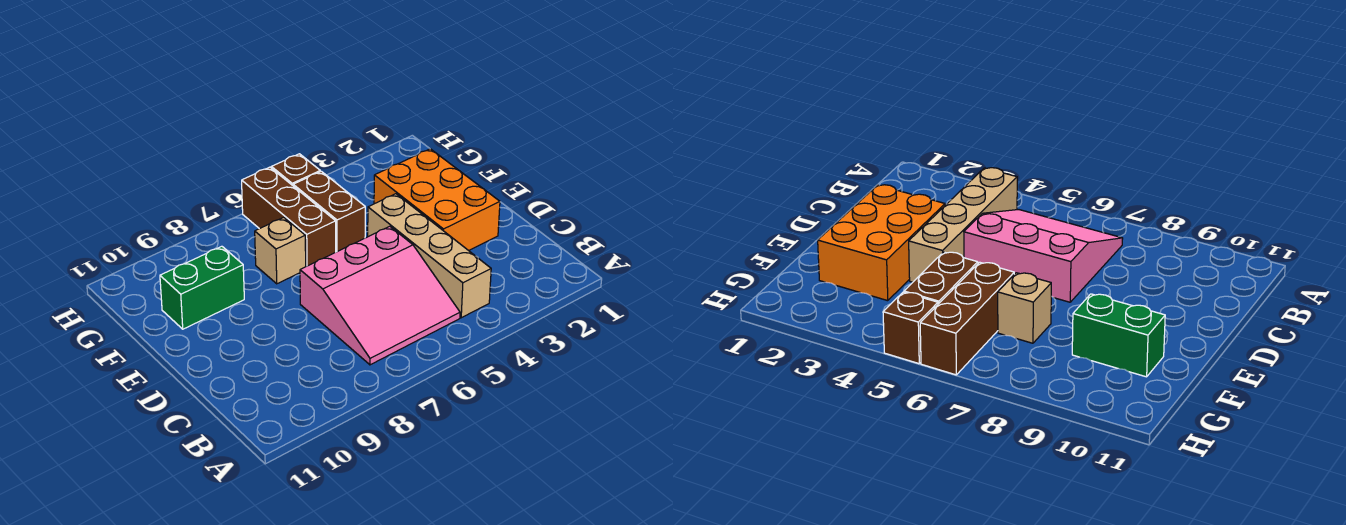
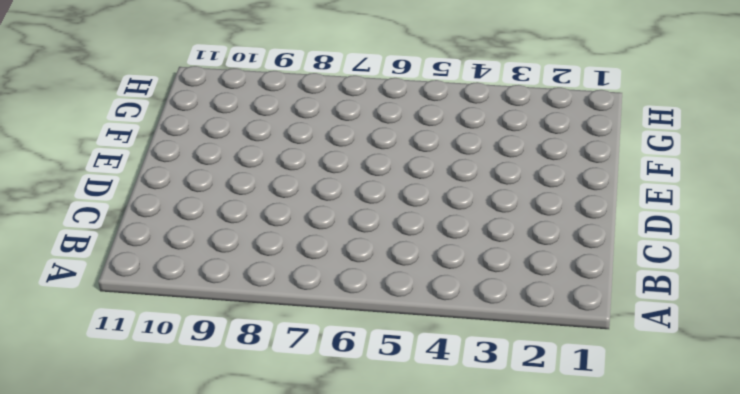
none -> tan brick B4:E4 level 1
none -> pink slope B5:D7 level 1 top D

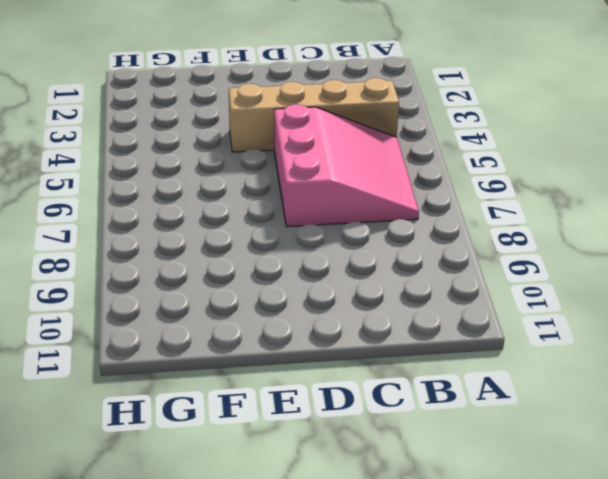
none -> orange brick D2:F3 level 1
none -> brown brick F5:G5 level 1

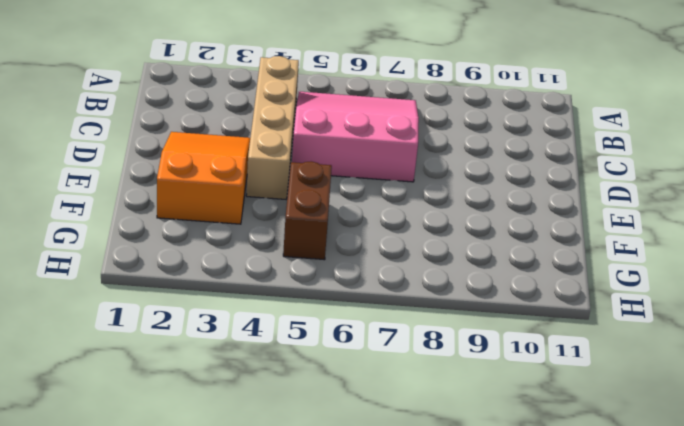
orange slope D2:F3 level 1 top F -> orange brick D2:F3 level 1
none -> brown brick F6:H6 level 1
none -> tan brick F7 level 1

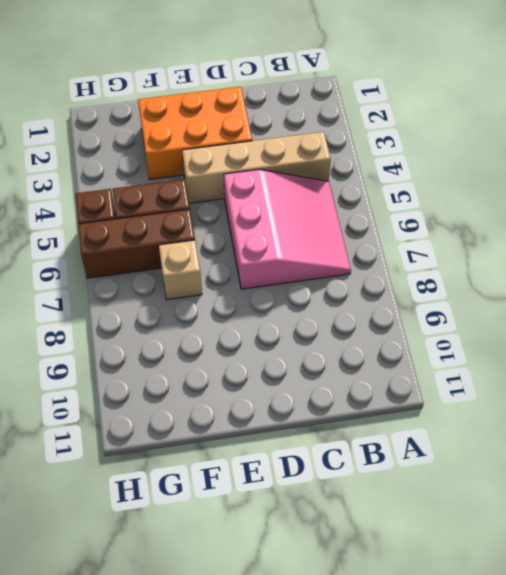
none -> green brick F9:F10 level 1

